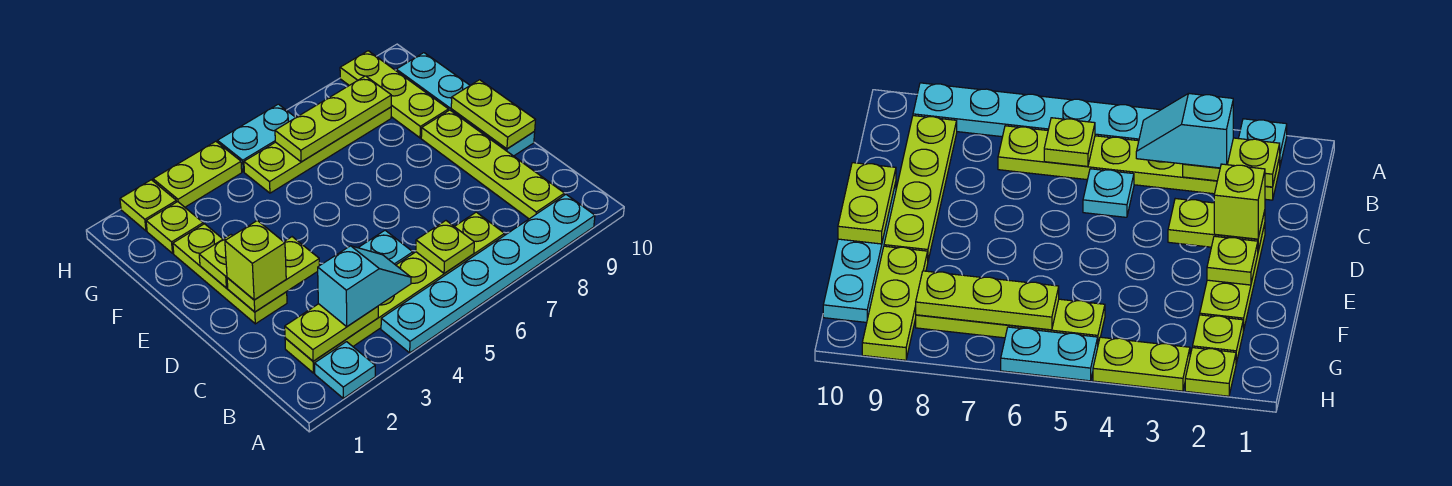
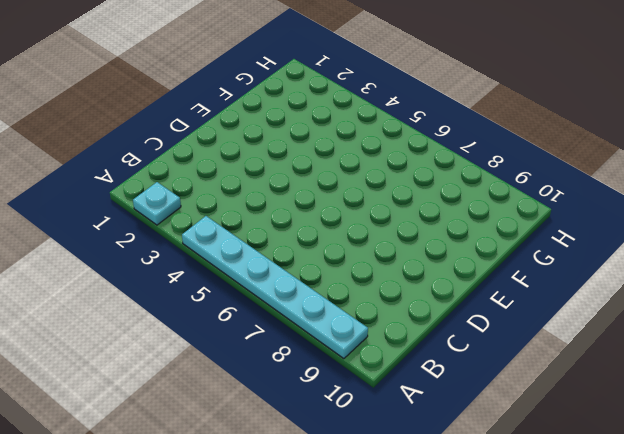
none -> lime plate B2:B7 level 1
none -> lime plate B9:E9 level 1
none -> cyan plate C5 level 1

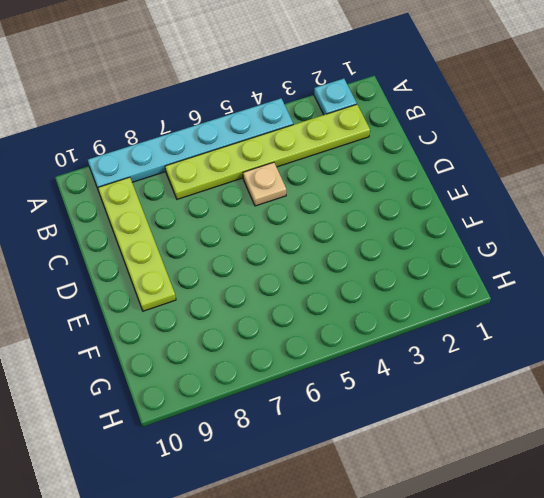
tan plate C5 level 1 -> cyan plate C5 level 1
none -> lime plate D2:F2 level 1
none -> cyan plate D10:G10 level 1
none -> lime plate F9:H9 level 1

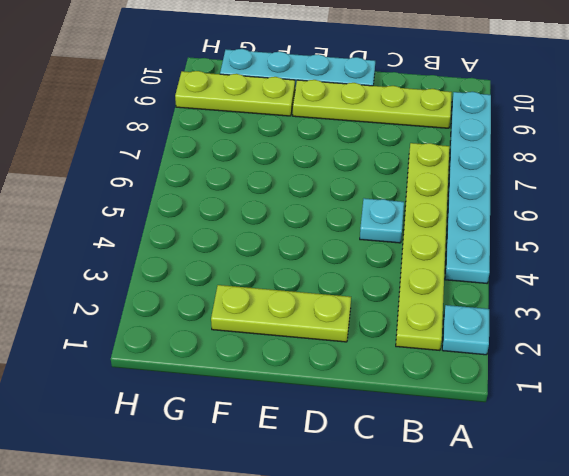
none -> lime plate G2 level 1
none -> lime plate G5:G8 level 1
none -> lime plate H2 level 1

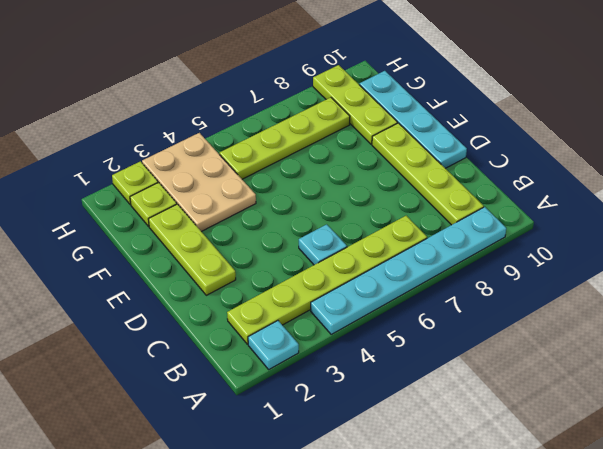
tan plate F3:H4 level 1 -> lime plate H3:H4 level 1
none -> cyan plate H5:H6 level 1
none -> lime plate B2:B3 level 2
none -> lime plate B6 level 2

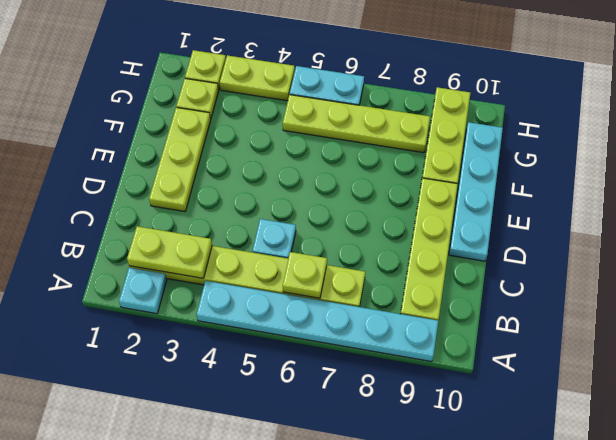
none -> lime plate D2:D3 level 2
none -> lime plate D10:E10 level 2
none -> lime plate E2 level 2

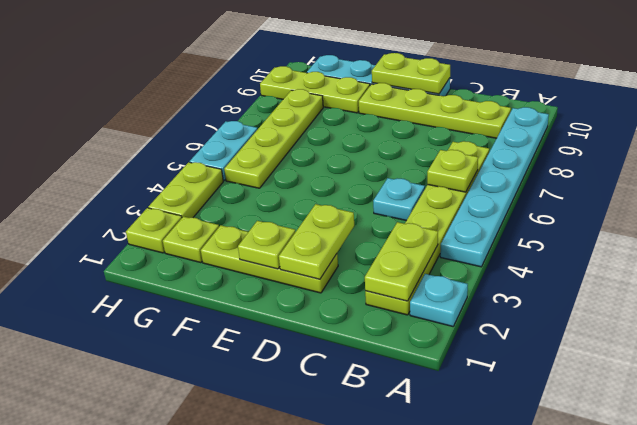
none -> lime plate G6:G8 level 2
none -> cyan slope B3:B4 level 3 top 3
none -> lime brick D2 level 3

